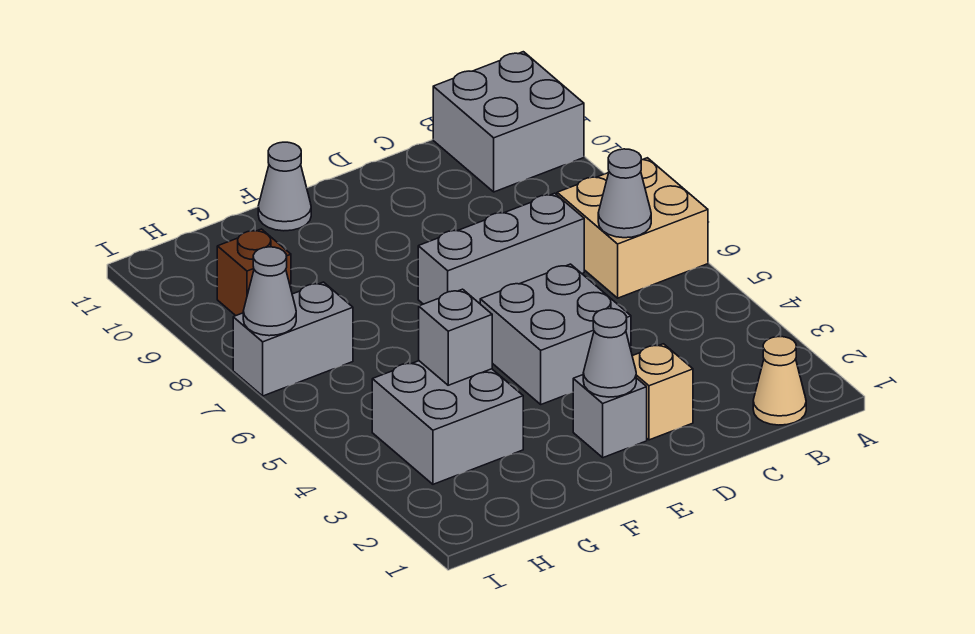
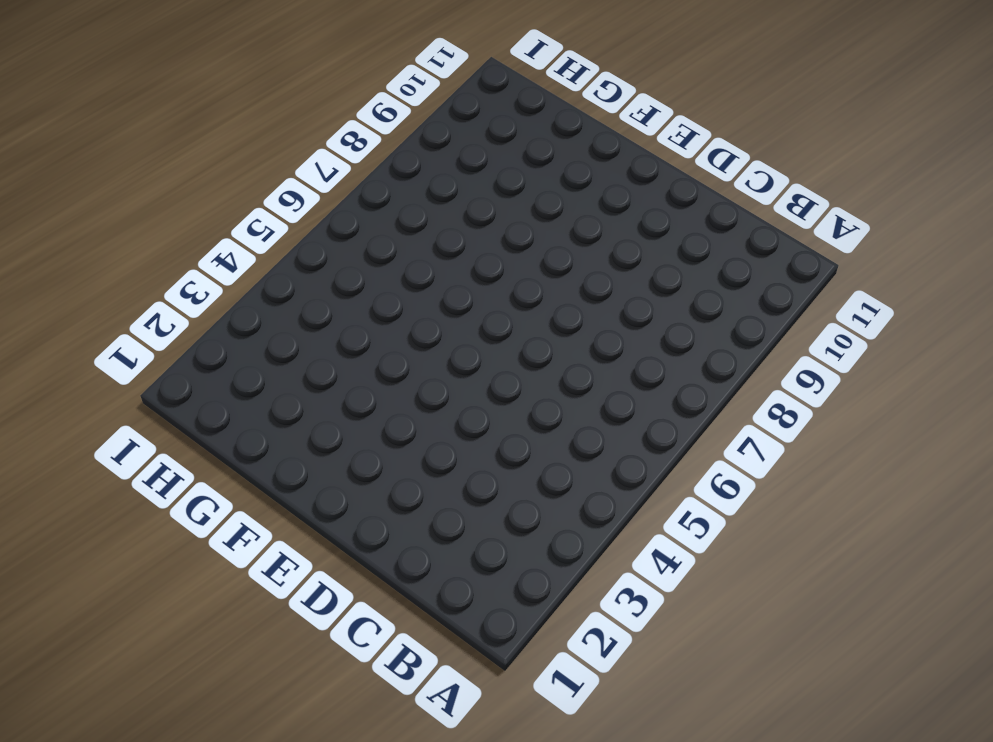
none -> tan brick A6:B7 level 1
none -> grey brick A10:B11 level 1
none -> tan cone B1 level 1

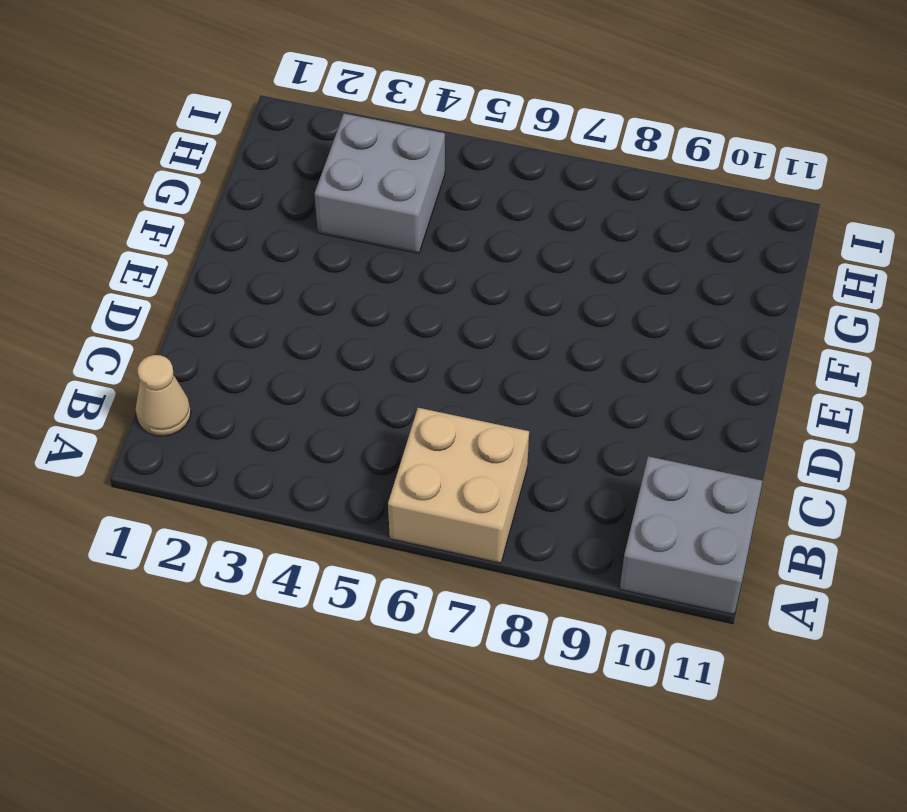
none -> grey brick C7:E7 level 1
none -> tan brick D2 level 1
none -> grey brick D4:E5 level 1

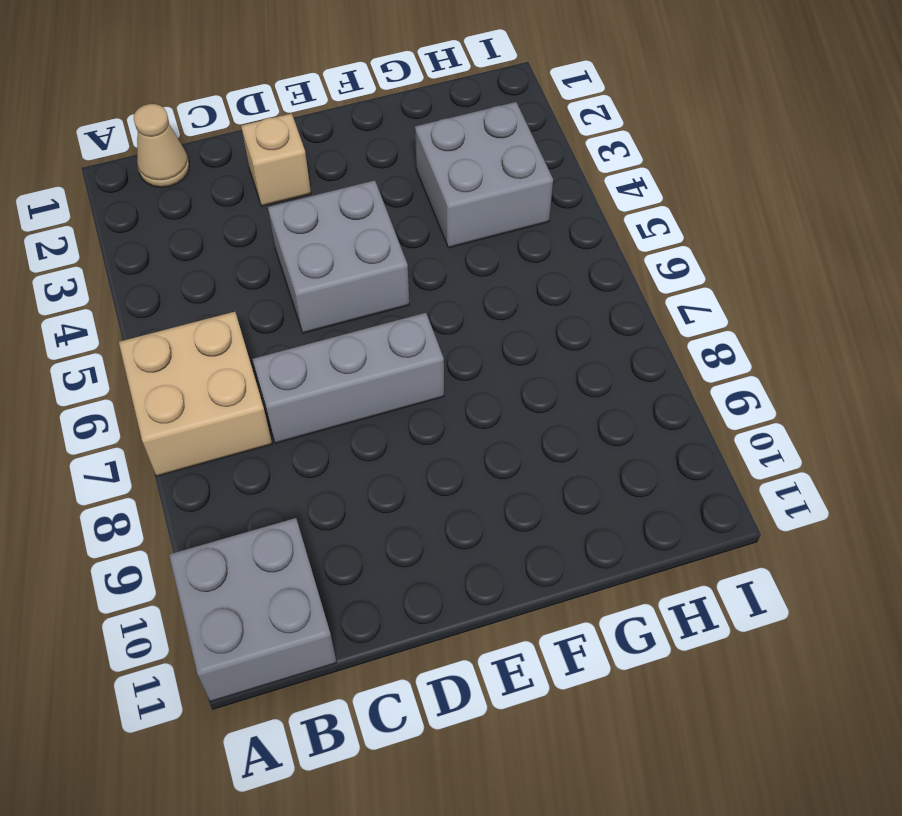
none -> grey brick E2 level 1
none -> grey cone F11 level 1
none -> grey brick H7:I7 level 1

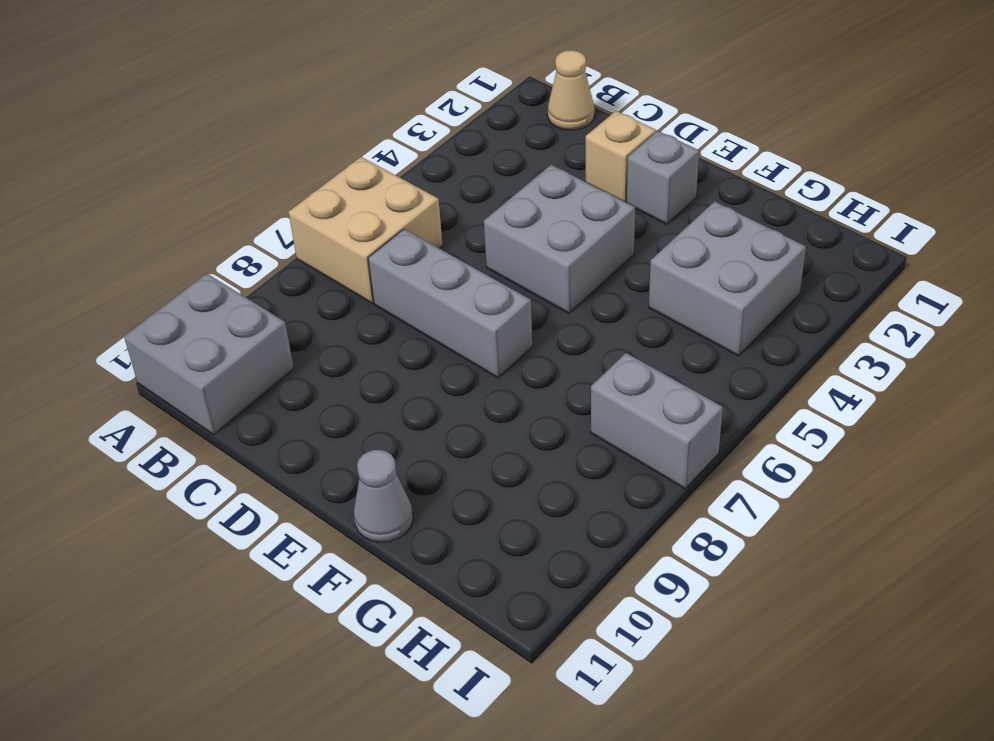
none -> brown brick H9 level 1
none -> grey cone B6 level 2
none -> grey cone E2 level 2

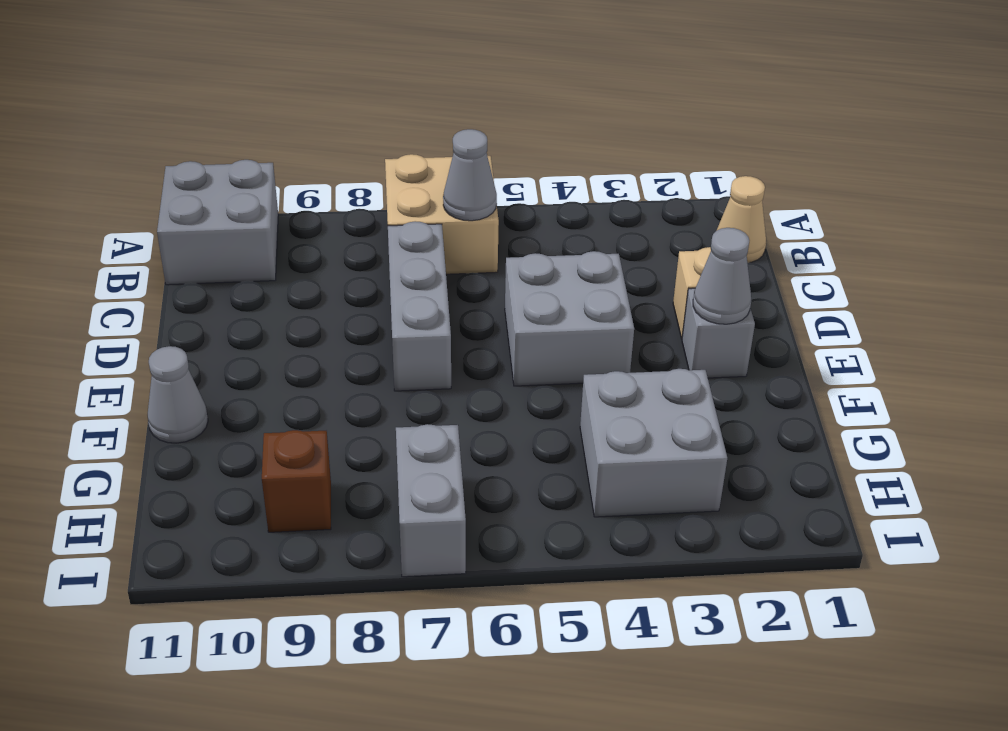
none -> grey brick G4 level 2
none -> grey cone I7 level 2

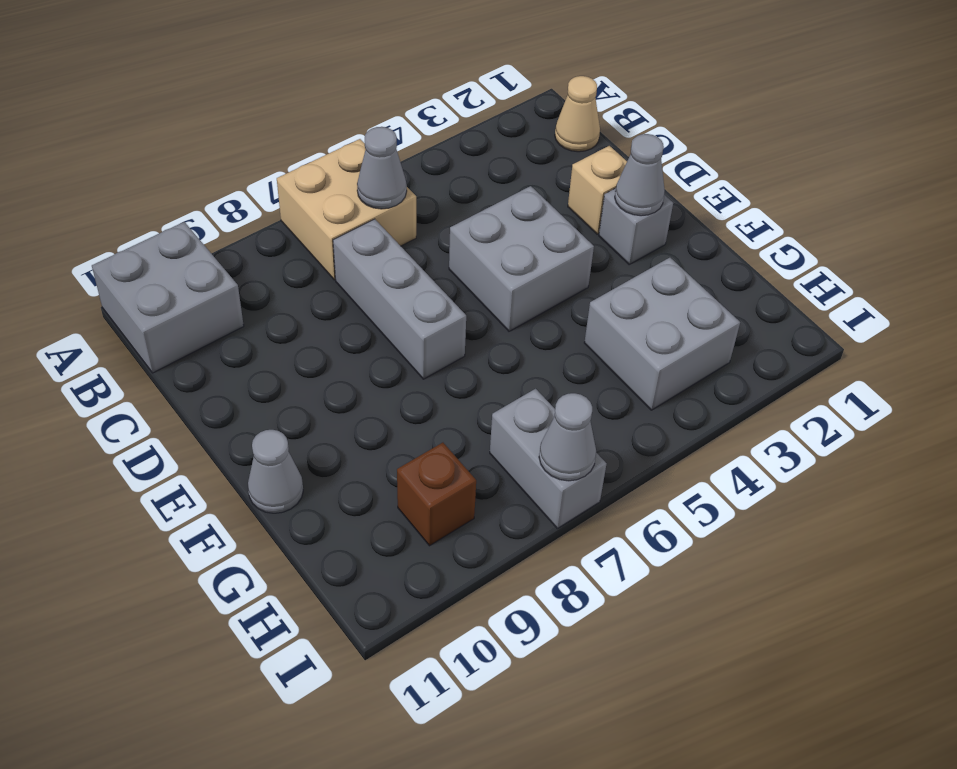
none -> grey brick G4 level 2

